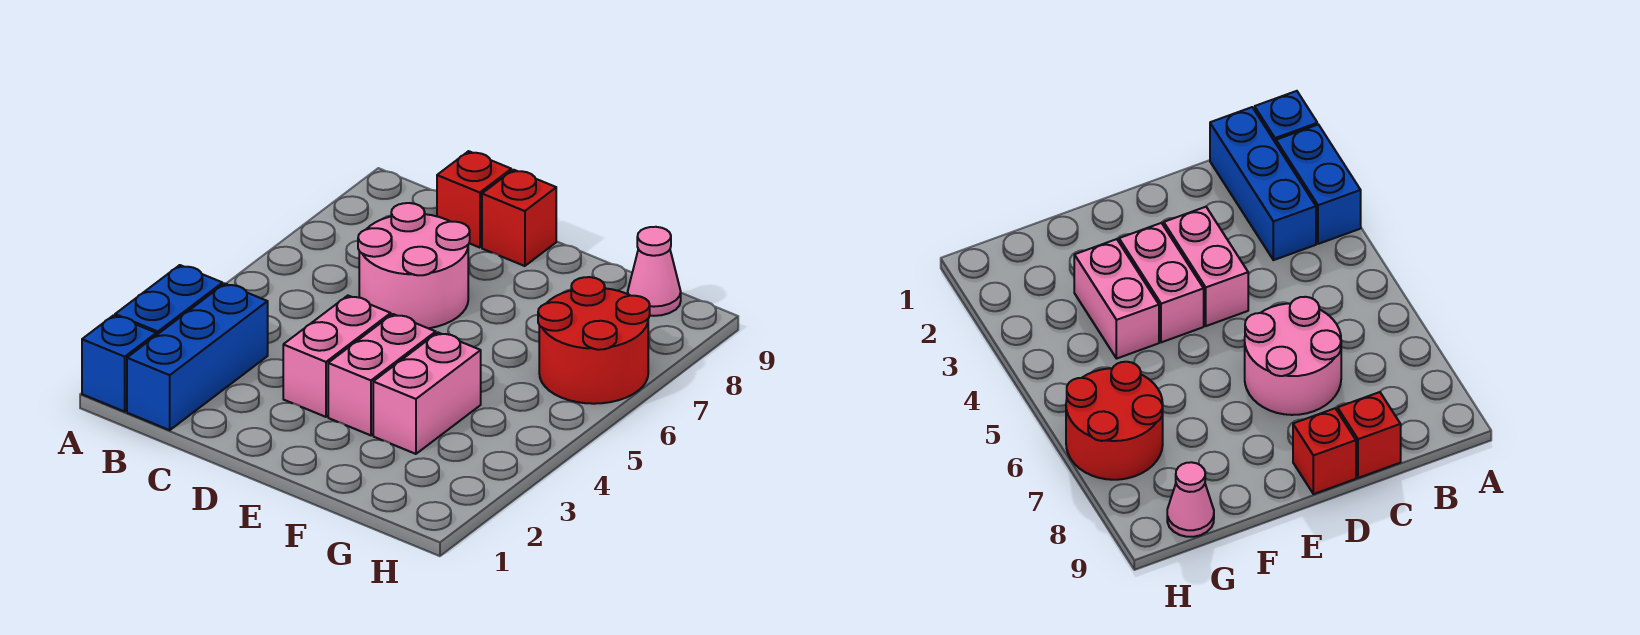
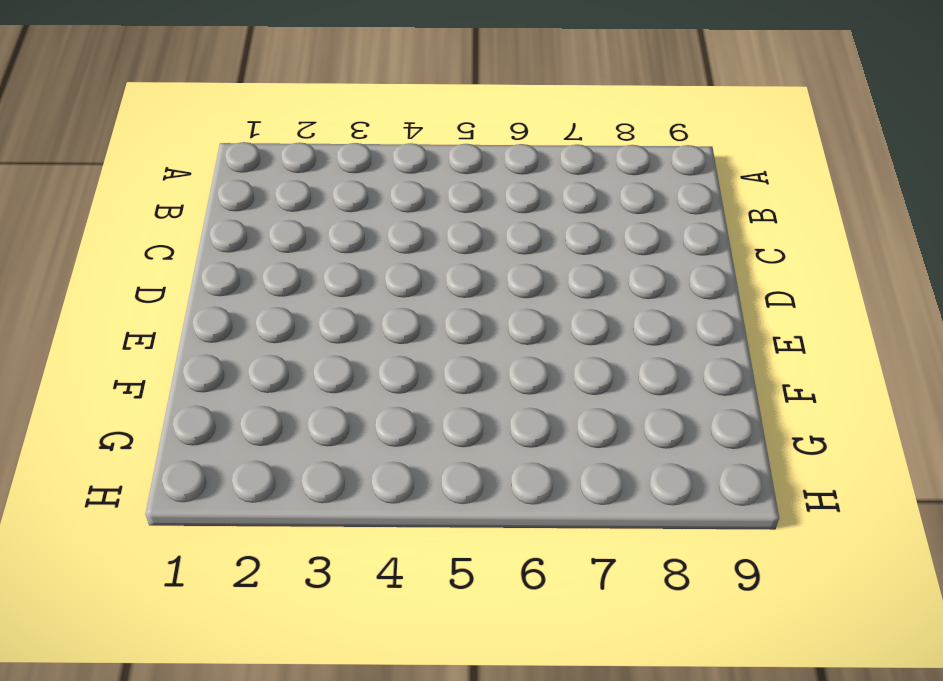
none -> blue brick A1 level 1
none -> blue brick A2:A3 level 1

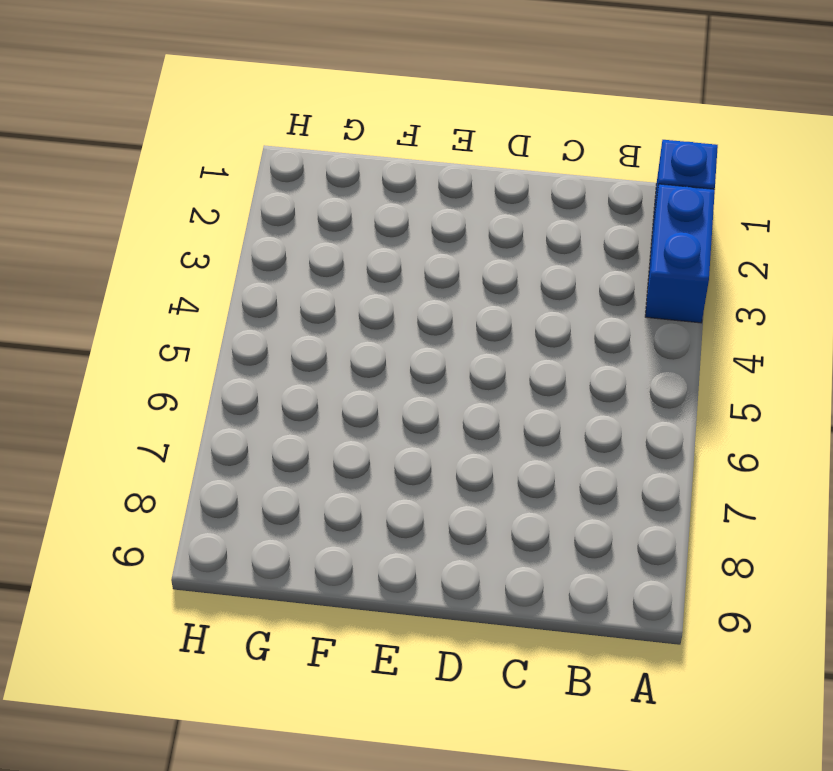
none -> blue brick B1:B3 level 1
none -> pink round brick C6:D7 level 1

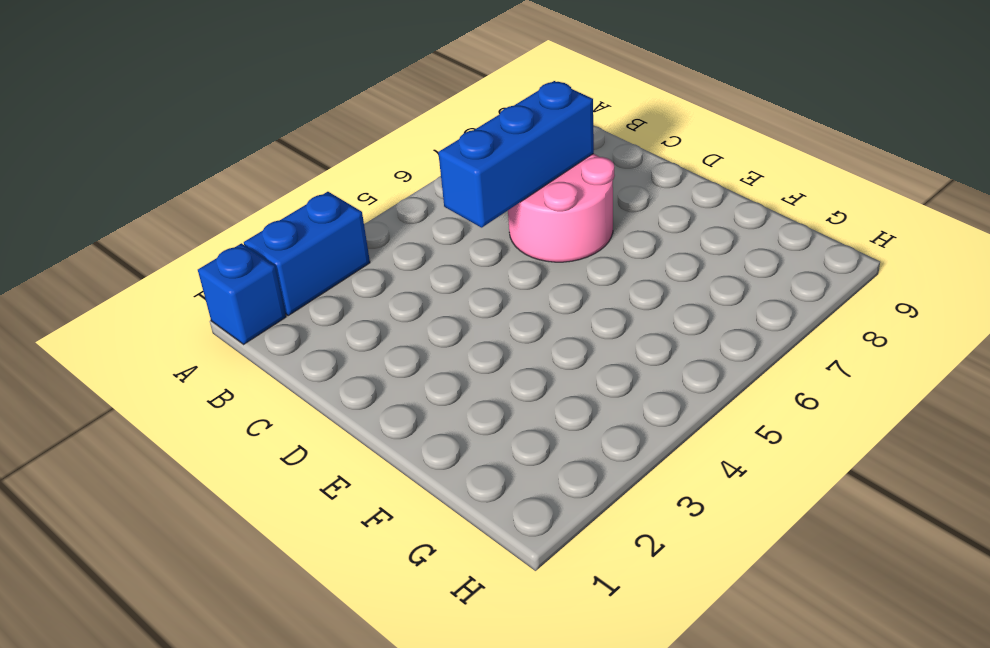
blue brick C5:C7 level 2 -> blue brick B1:B3 level 1
none -> red brick C9 level 1
none -> pink brick D3:D4 level 1

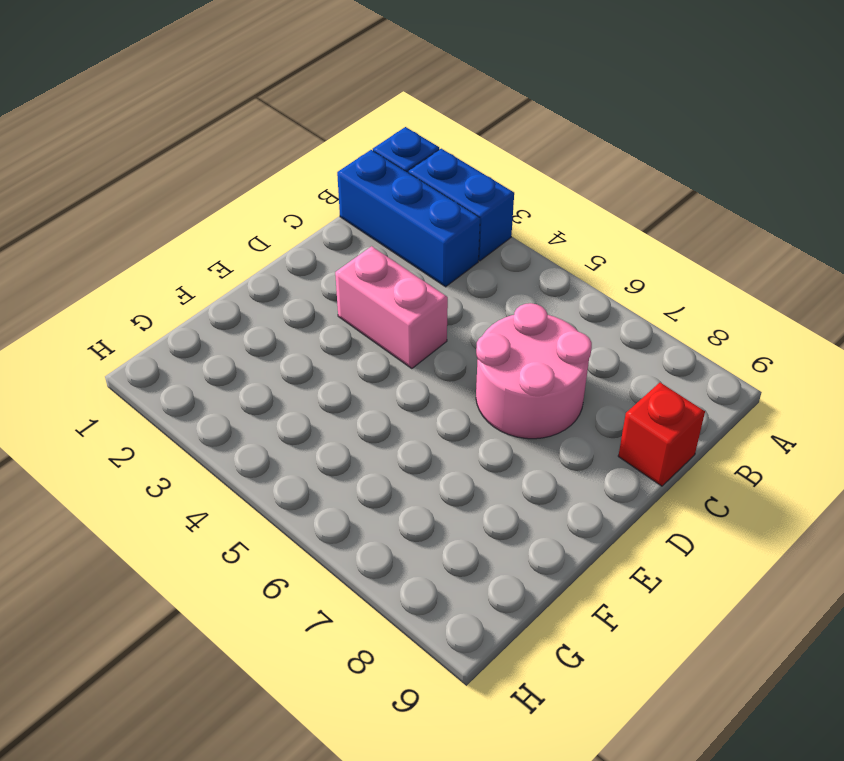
none -> red brick D9 level 1
none -> pink brick E3:E4 level 1

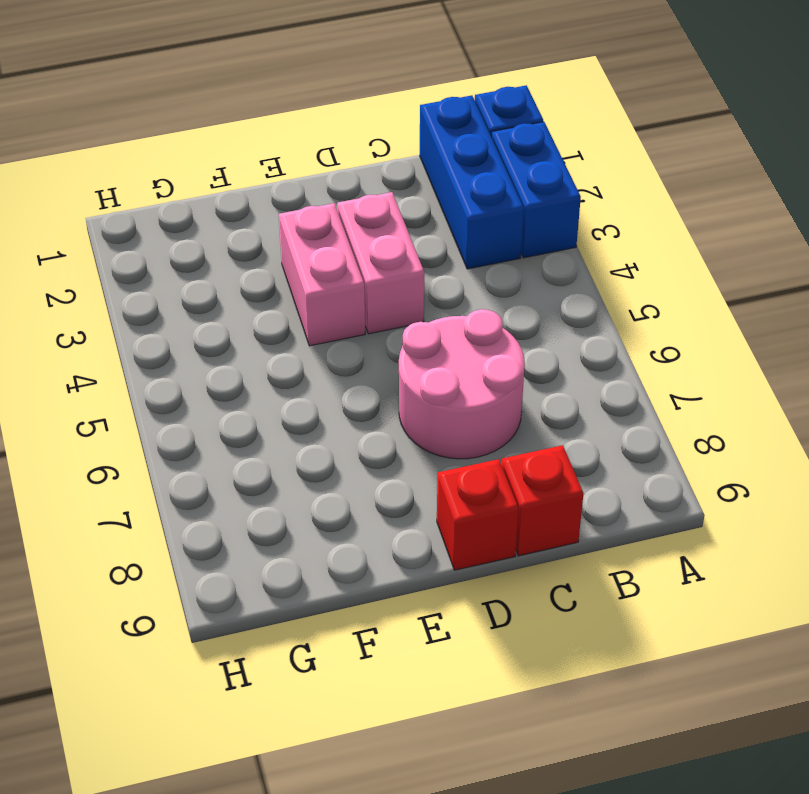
none -> pink brick F3:F4 level 1
none -> red round brick G6:H7 level 1

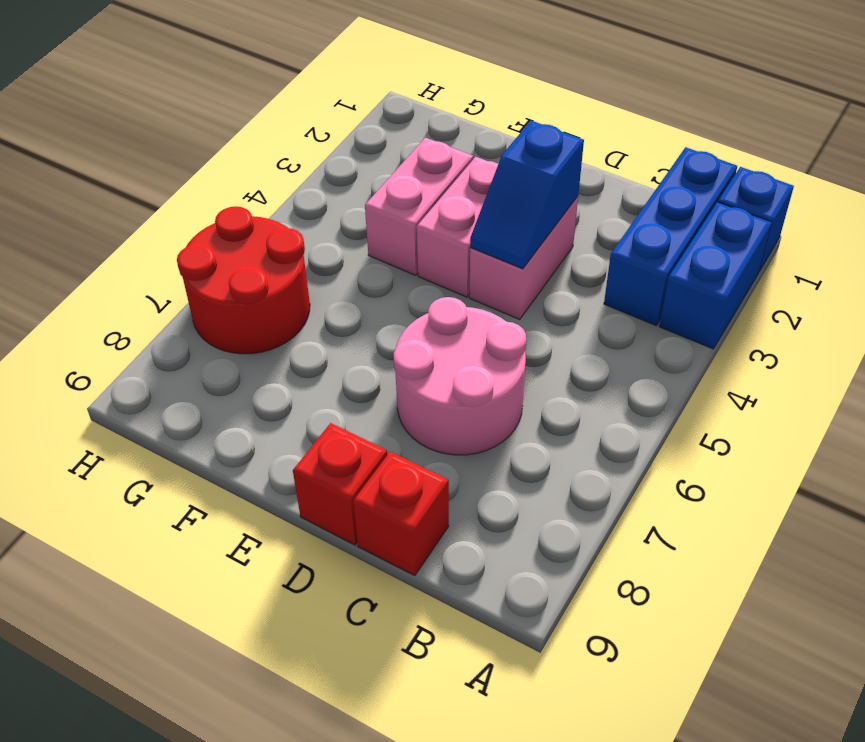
blue slope D3:D4 level 2 top 3 -> none
none -> pink cone G9 level 1

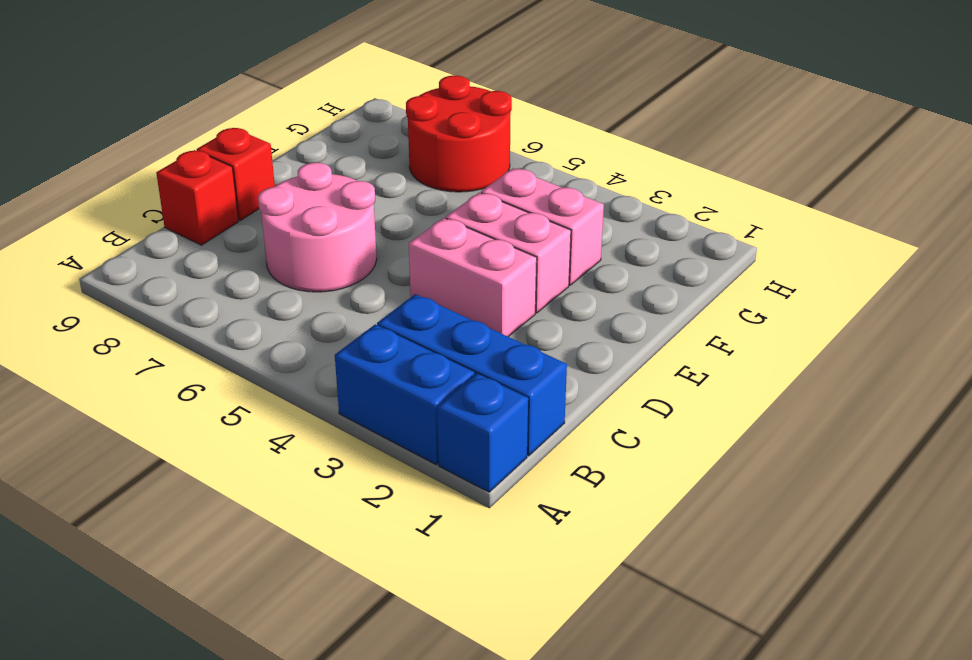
none -> pink cone G9 level 1

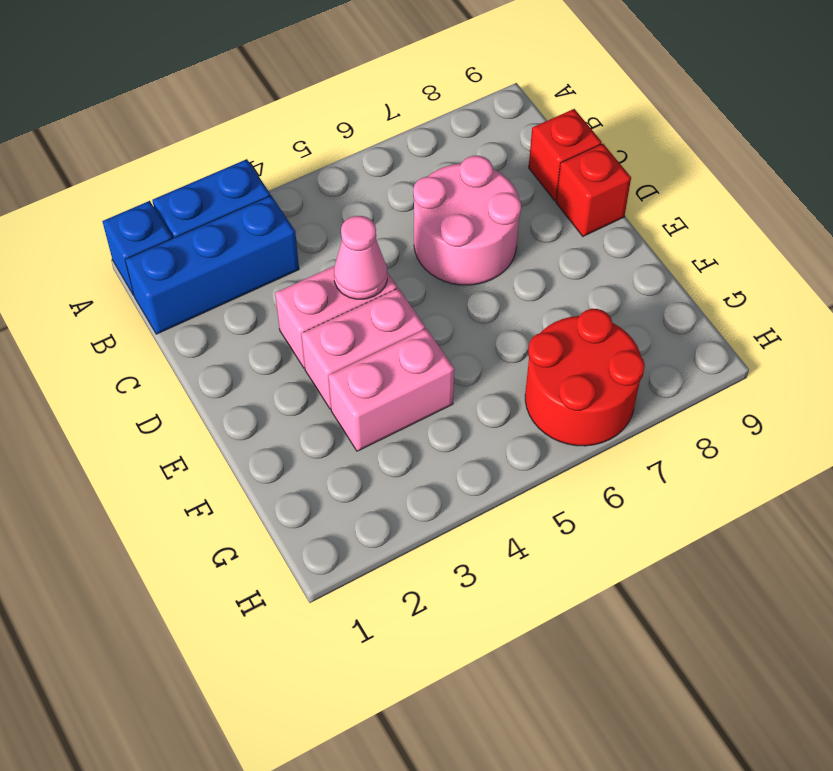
pink cone D4 level 2 -> pink cone G9 level 1

